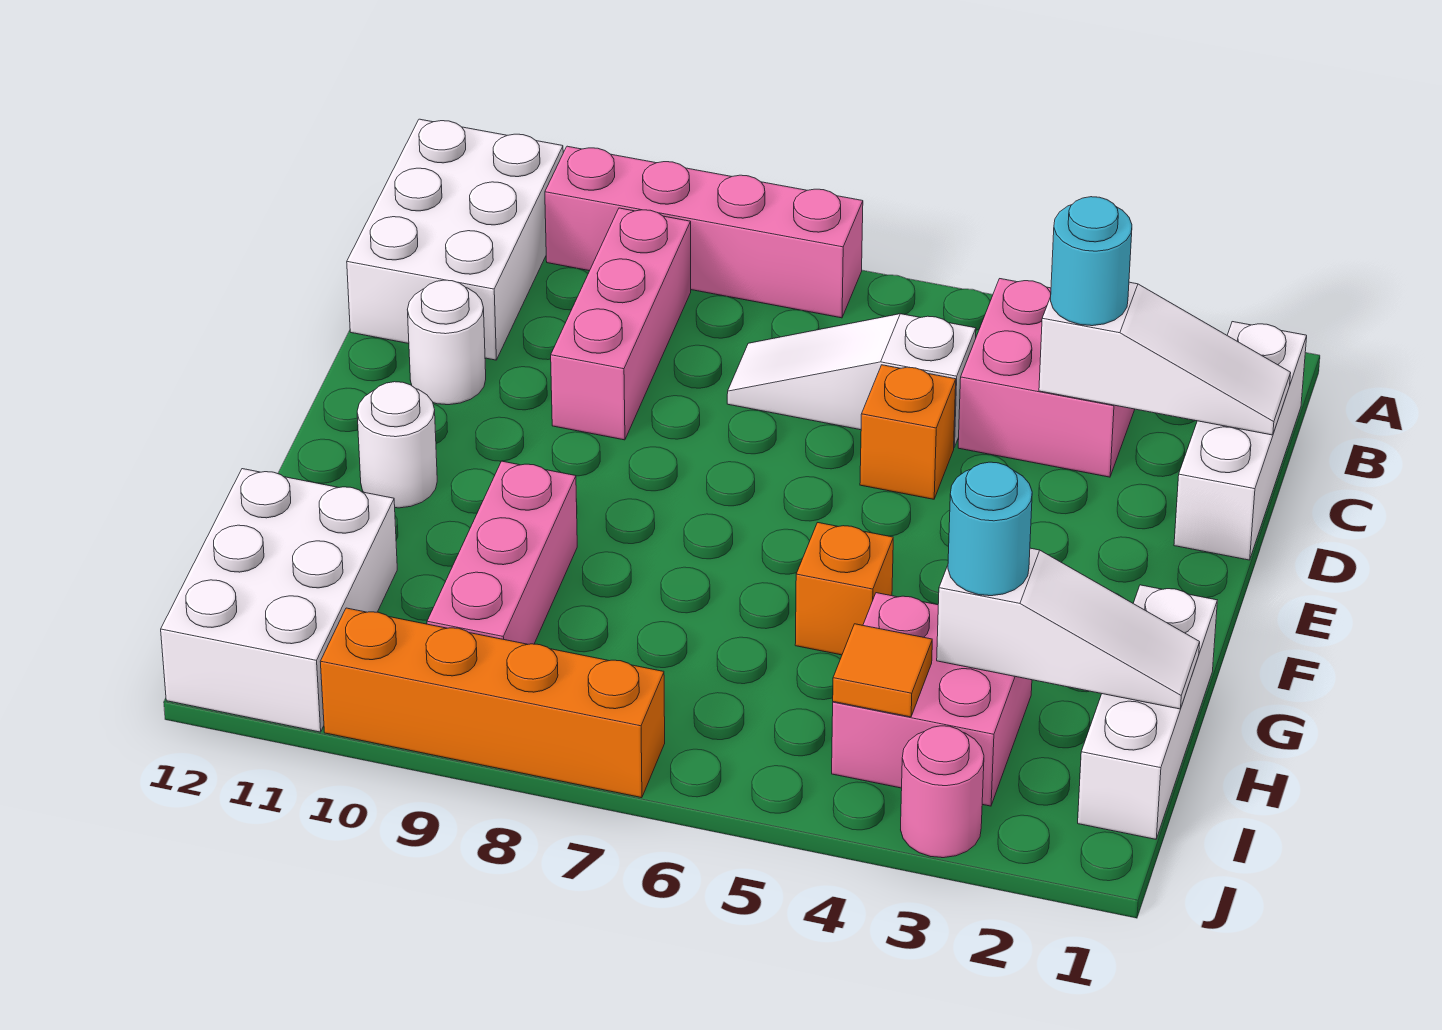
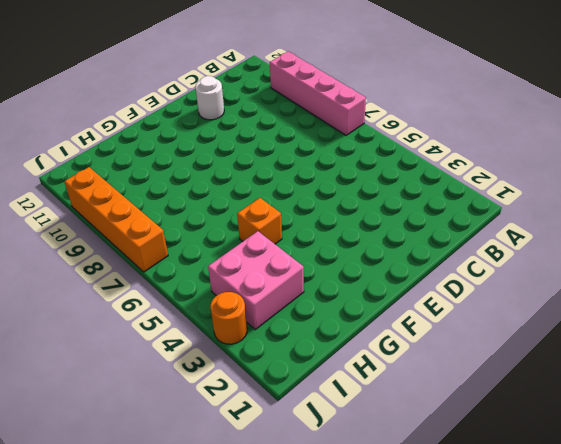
orange round brick J3 level 1 -> pink round brick J3 level 1
none -> white brick A11:C12 level 1
none -> white brick B1:D1 level 1
none -> pink brick B3:C4 level 1

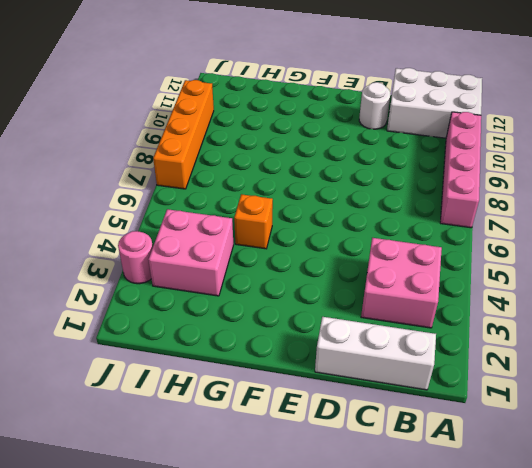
none -> pink brick B9:D9 level 1
none -> white slope C5:C7 level 1 top 5
none -> orange brick D5 level 1

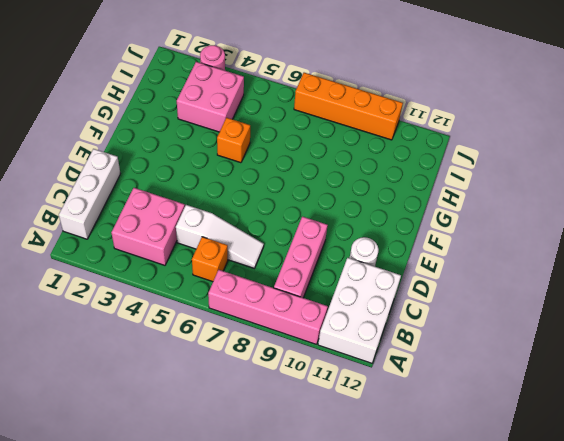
orange brick B6 level 1 -> orange brick D5 level 1
none -> white round brick F11 level 1
none -> white brick G1:I1 level 1
none -> pink brick G9:I9 level 1

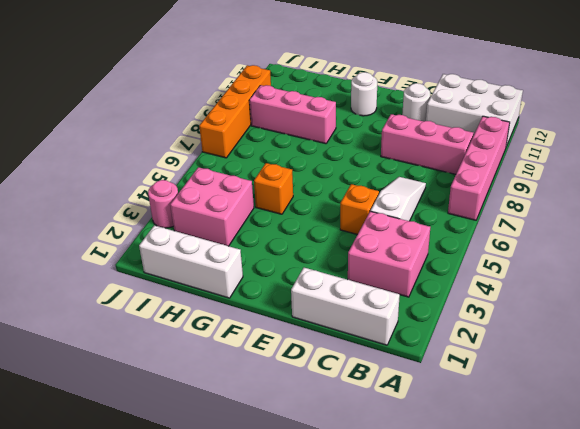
none -> white brick H11:J12 level 1
none -> white slope C1:C3 level 2 top 3
none -> white slope H1:H3 level 2 top 3

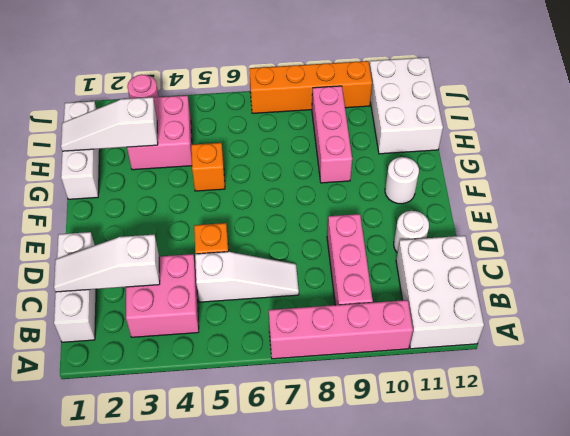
none -> orange tile I4 level 2
none -> cyan round brick C3 level 3
none -> cyan round brick H3 level 3

